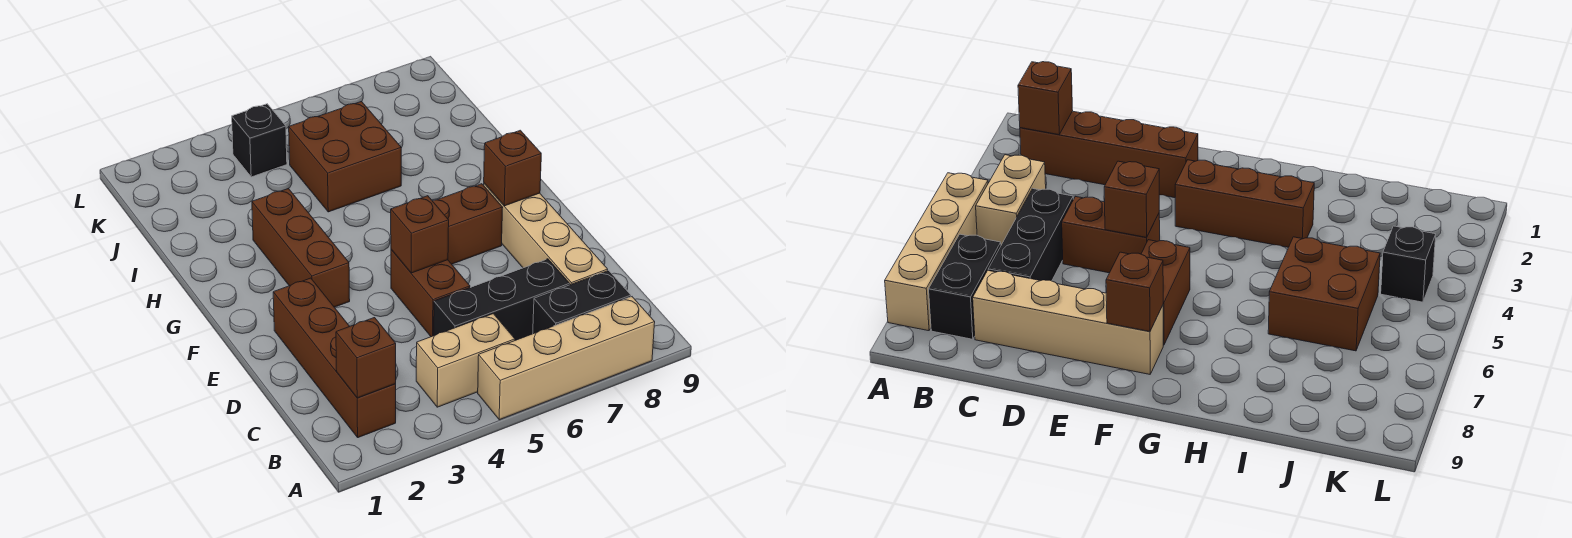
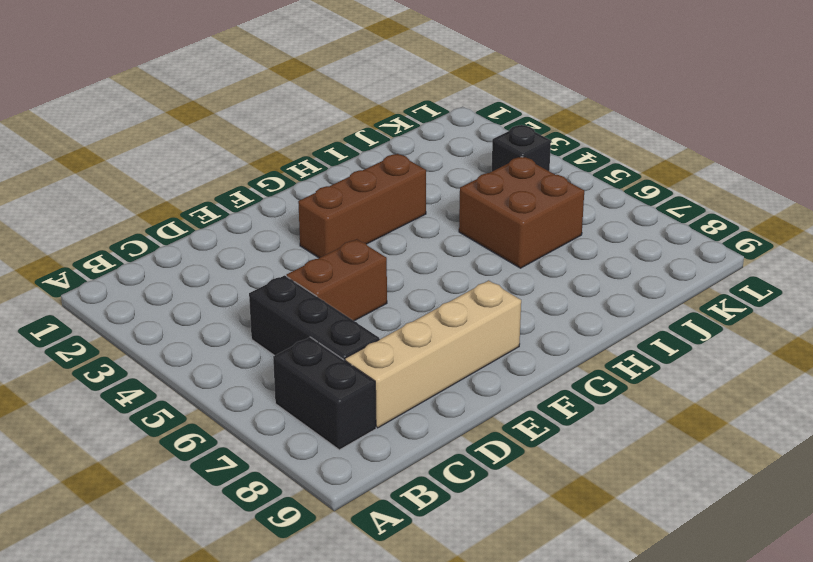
none -> tan brick A5:A8 level 1
none -> brown brick B2:E2 level 1
none -> tan brick B4:B5 level 1

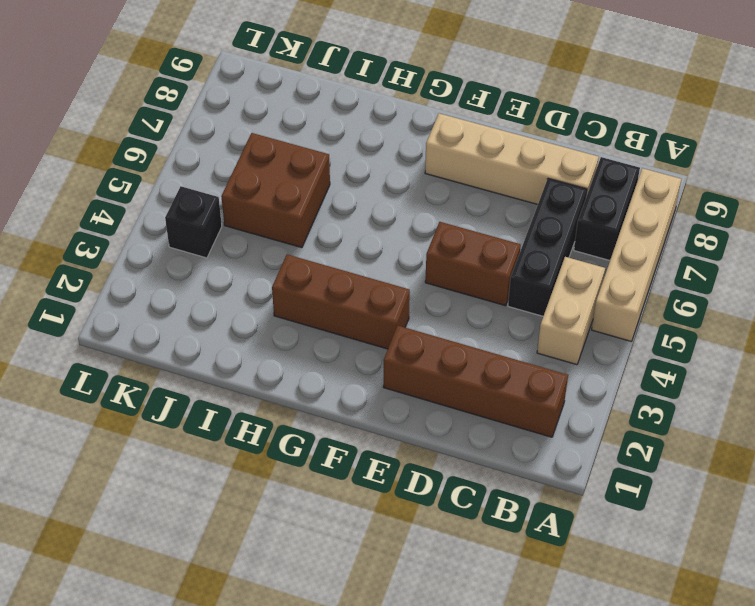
none -> brown brick F6:F7 level 1
none -> brown brick B2 level 2
none -> brown brick E5 level 2

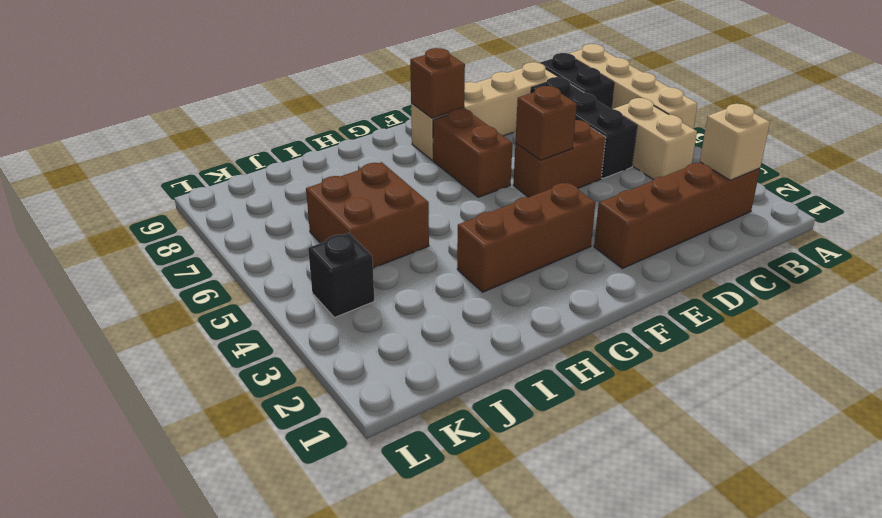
tan brick B2 level 2 -> brown brick B2 level 2

